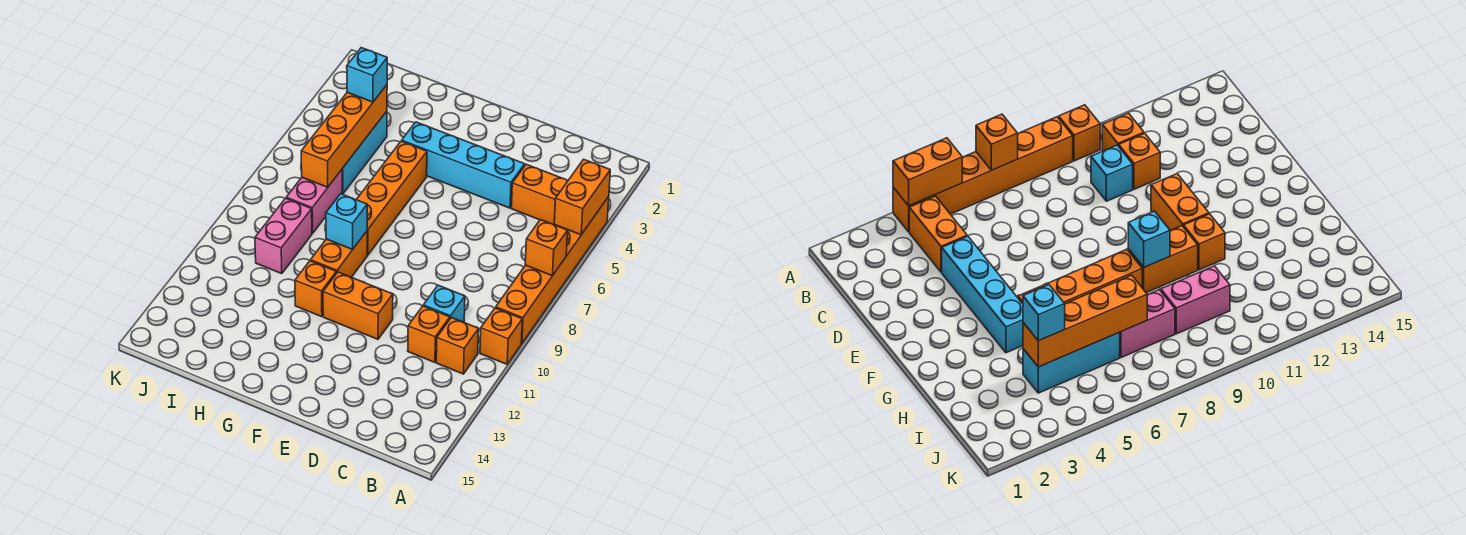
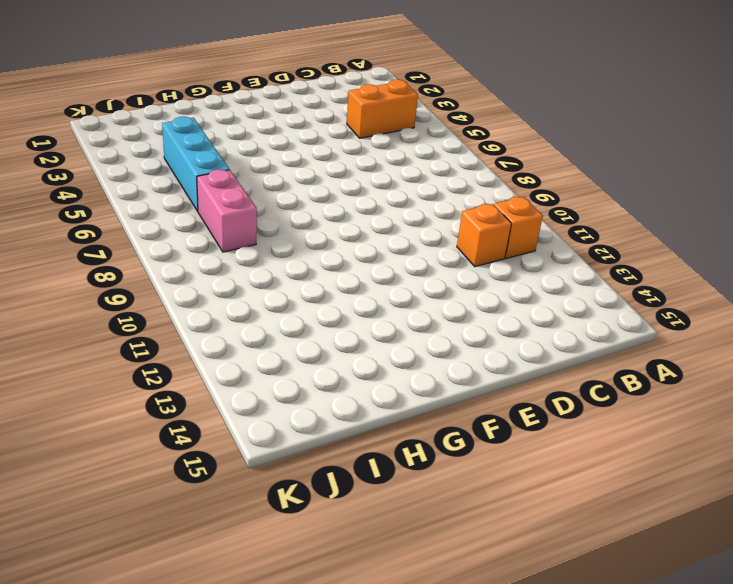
none -> orange brick A4:A9 level 1
none -> orange brick A10 level 1
none -> cyan brick C10 level 1

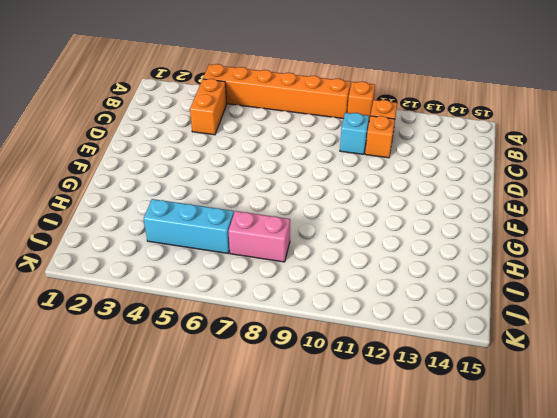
none -> cyan brick D4:G4 level 1
none -> orange brick E11:F11 level 1
none -> orange brick G5:G8 level 1

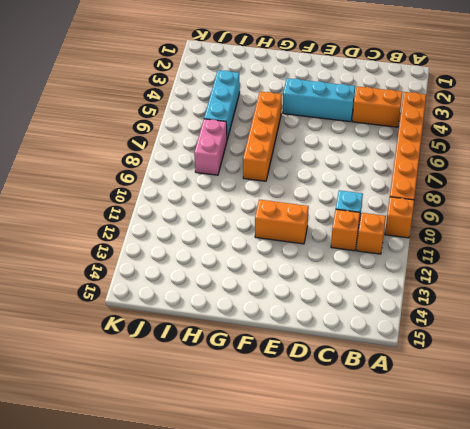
cyan brick D4:F4 level 1 -> cyan brick D4:G4 level 1
none -> orange brick G9:G10 level 1
none -> orange brick G11 level 1
none -> pink brick I9:I10 level 1

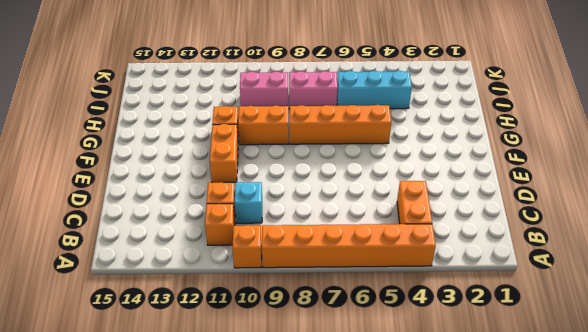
none -> cyan brick D4:G4 level 1
none -> orange brick A4:A5 level 2
none -> orange brick A7 level 2

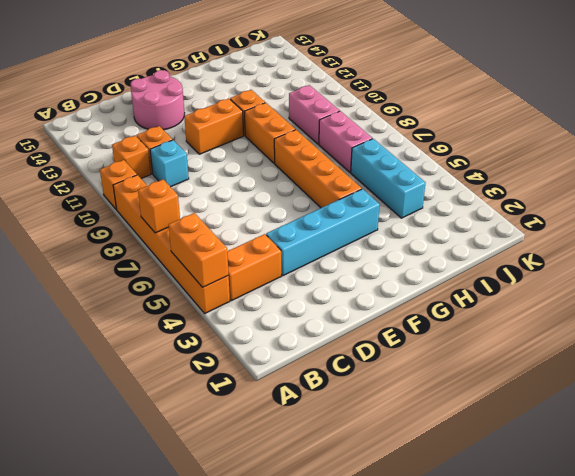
pink round brick D13:E14 level 1 -> none
none -> cyan brick G9 level 2
none -> orange brick I4:I7 level 2
none -> cyan brick I4 level 3

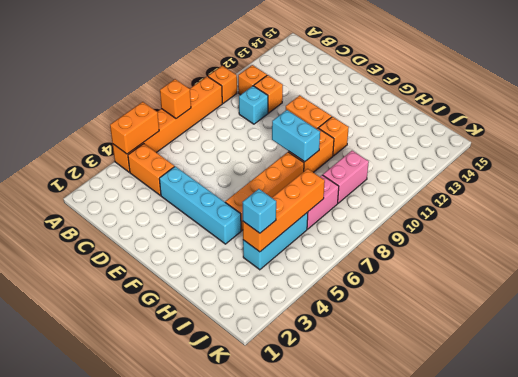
cyan brick F9:G9 level 2 -> cyan brick G9 level 2

